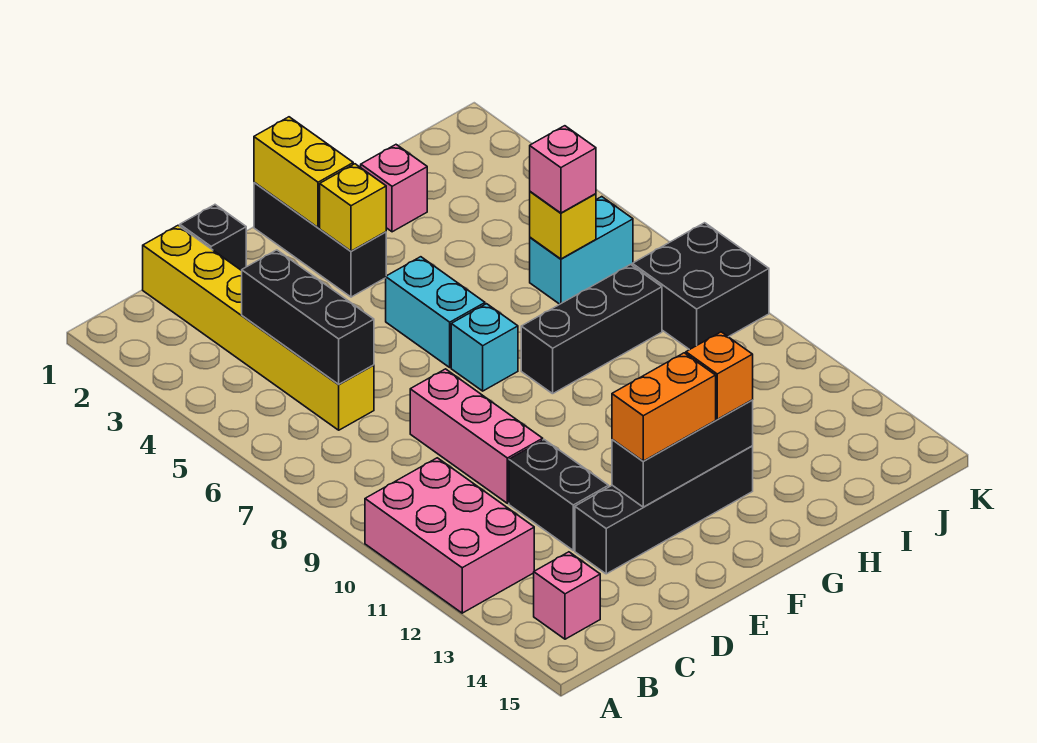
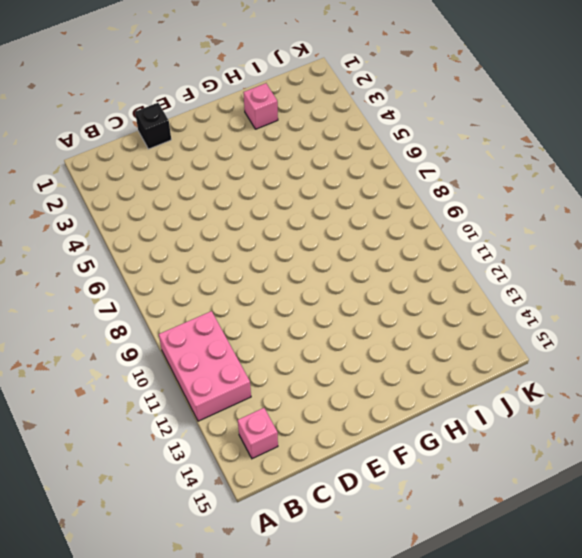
none -> yellow brick C1:C6 level 1
none -> pink brick D8:D10 level 1
none -> black brick D11:D12 level 1

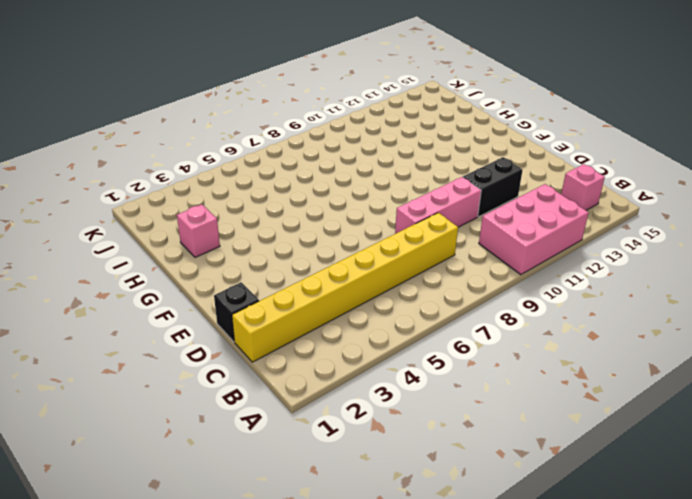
yellow brick C1:C8 level 1 -> yellow brick C1:C6 level 1
none -> black brick D13:G13 level 1
none -> black brick F1:F3 level 1
none -> cyan brick F5:F6 level 1

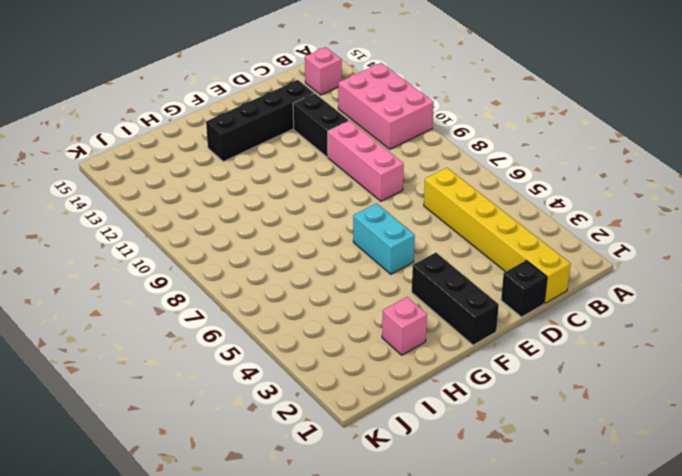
none -> cyan brick F7 level 1
none -> black brick G8:I8 level 1
none -> cyan brick I6:J6 level 1

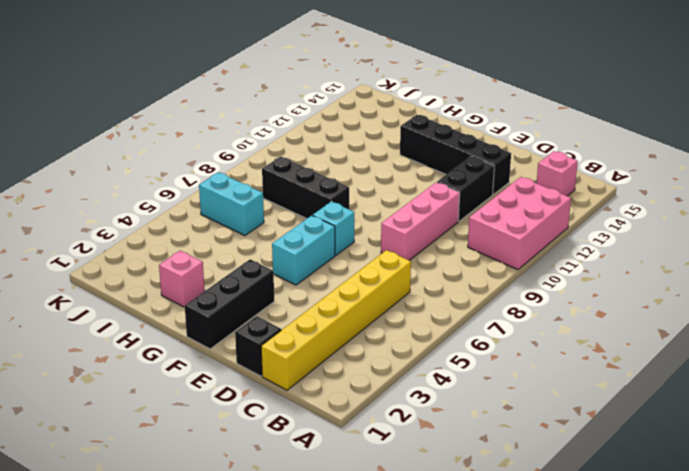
none -> black brick J8:K9 level 1
none -> black brick C4:C6 level 2
none -> black brick E13:G13 level 2

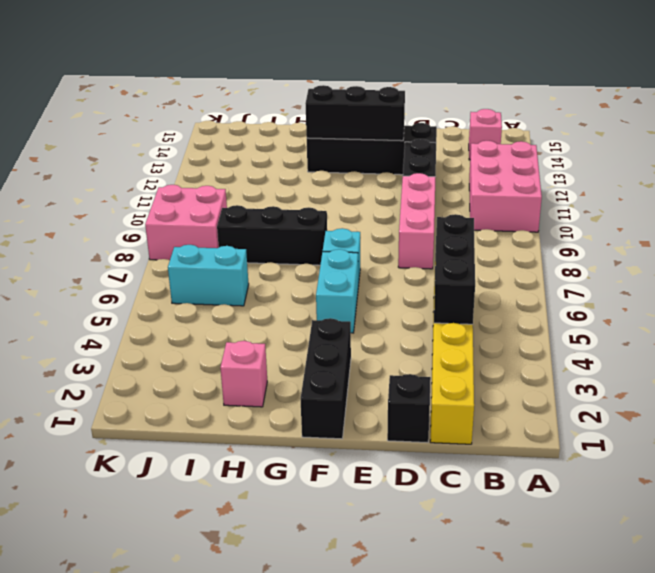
pink brick J8:K9 level 1 -> black brick J8:K9 level 1
none -> yellow brick F1:F2 level 2
none -> yellow brick F3 level 2
none -> yellow brick I6 level 2

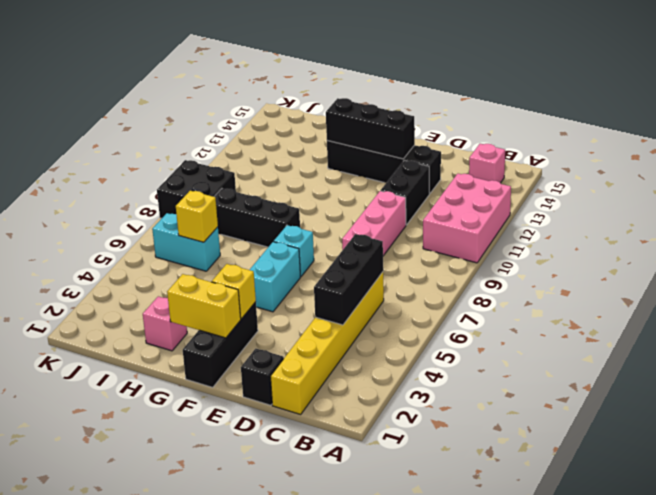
yellow brick F2:G2 level 2 -> yellow brick F1:F2 level 2
none -> orange brick E13:F13 level 3
none -> orange brick G13 level 3
none -> pink brick I6 level 3

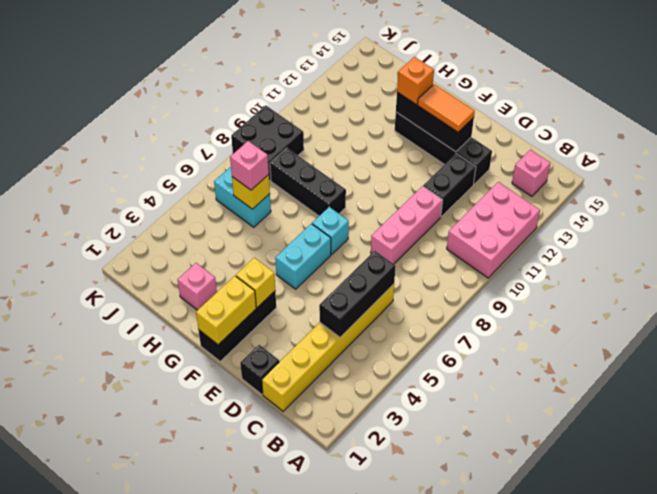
orange tile E13:F13 level 3 -> orange brick E13:F13 level 3

